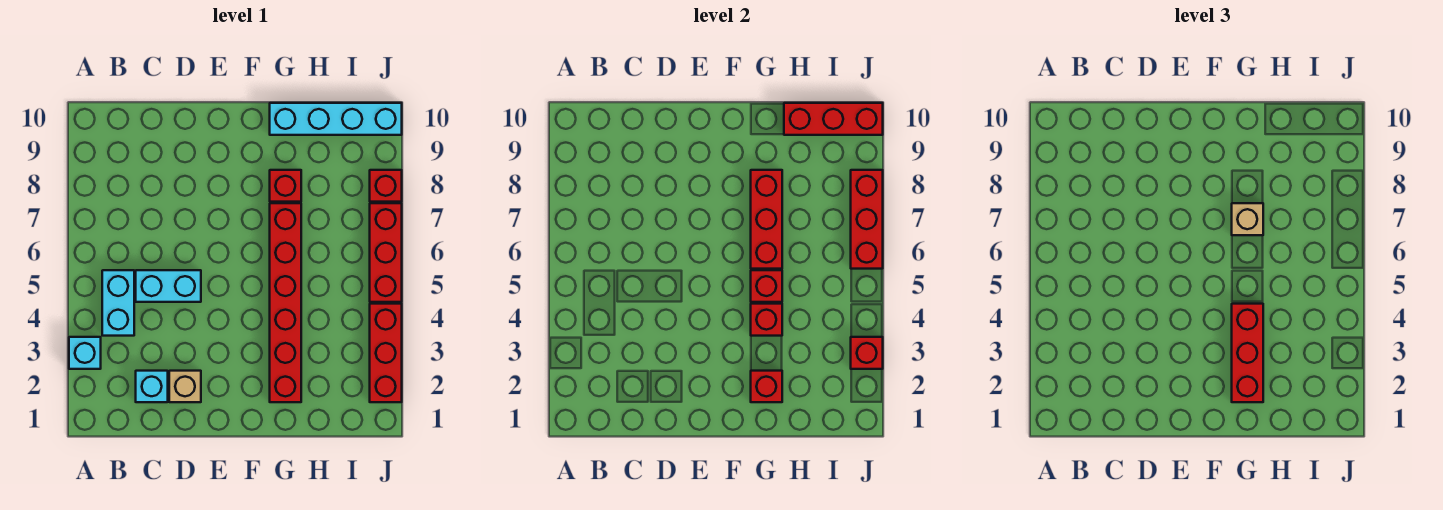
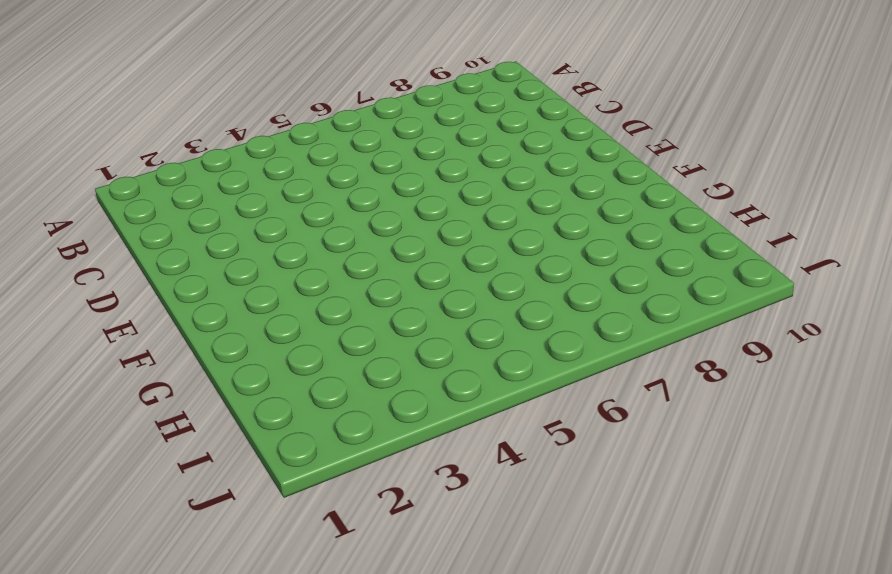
none -> cyan brick A3 level 1
none -> cyan brick B4:B5 level 1
none -> cyan brick C2 level 1

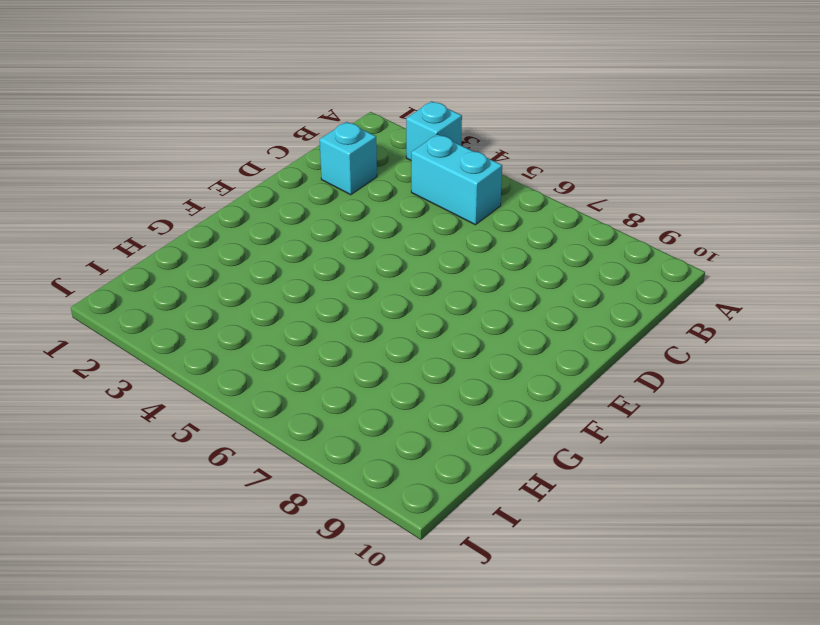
none -> cyan brick C5:D5 level 1
none -> tan brick D2 level 1
none -> red brick G2:G7 level 1

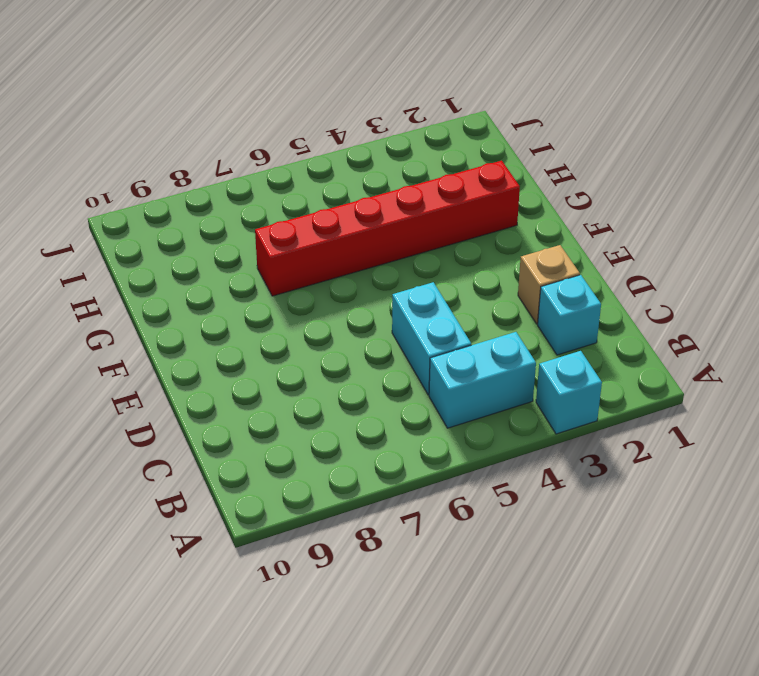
none -> red brick G8 level 1
none -> cyan brick G10:J10 level 1
none -> red brick J2:J4 level 1

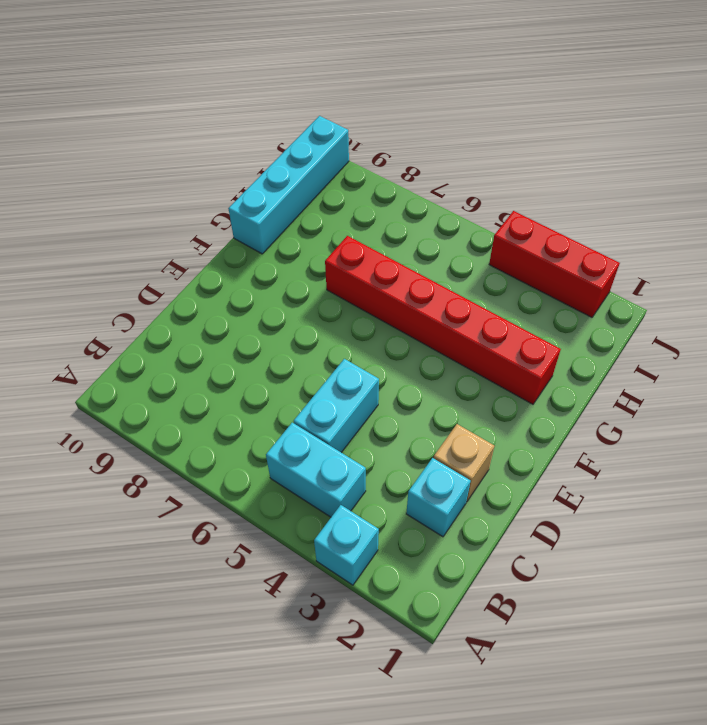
none -> red brick G8 level 1
none -> red brick J5:J7 level 1
none -> red brick J8 level 1

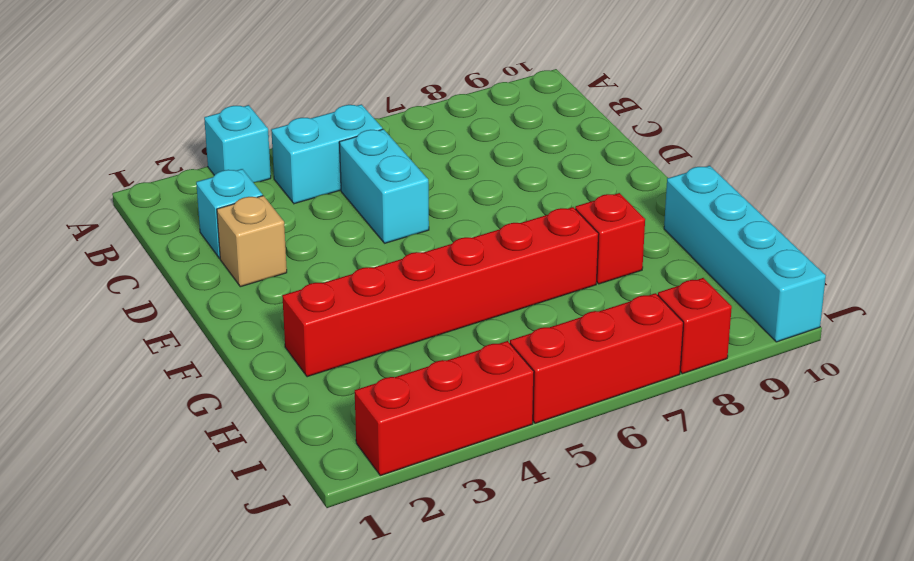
none -> red brick G2 level 2
none -> red brick G4 level 2
none -> red brick G5 level 2

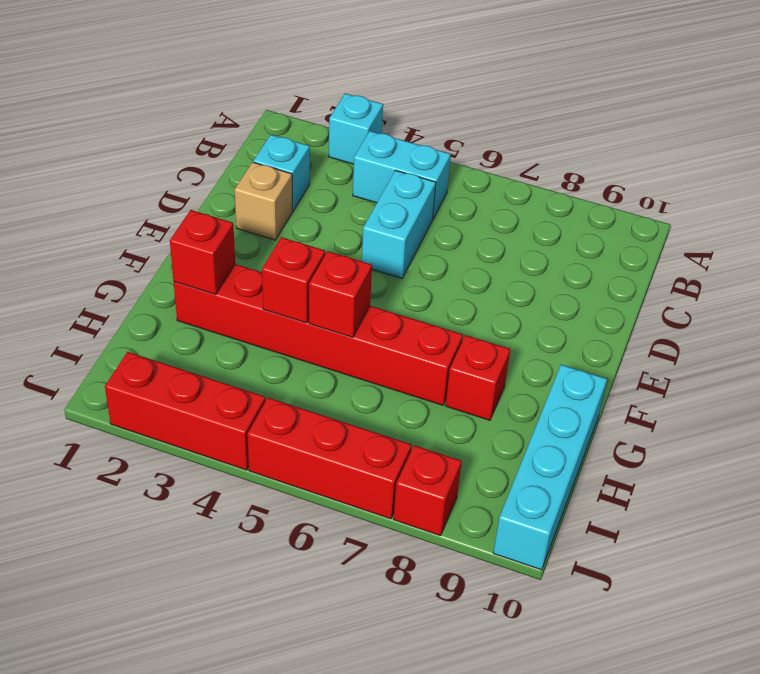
none -> red brick G6:G8 level 2
none -> red brick H10:J10 level 2
none -> red brick J3 level 2

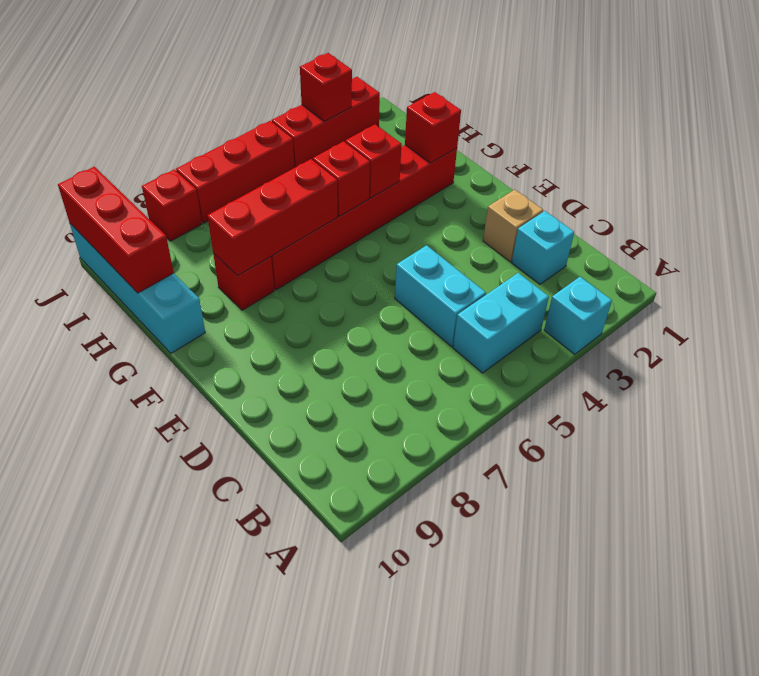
none -> red brick J6:J8 level 2
none -> red brick G2:G4 level 3
none -> tan brick G7 level 3

